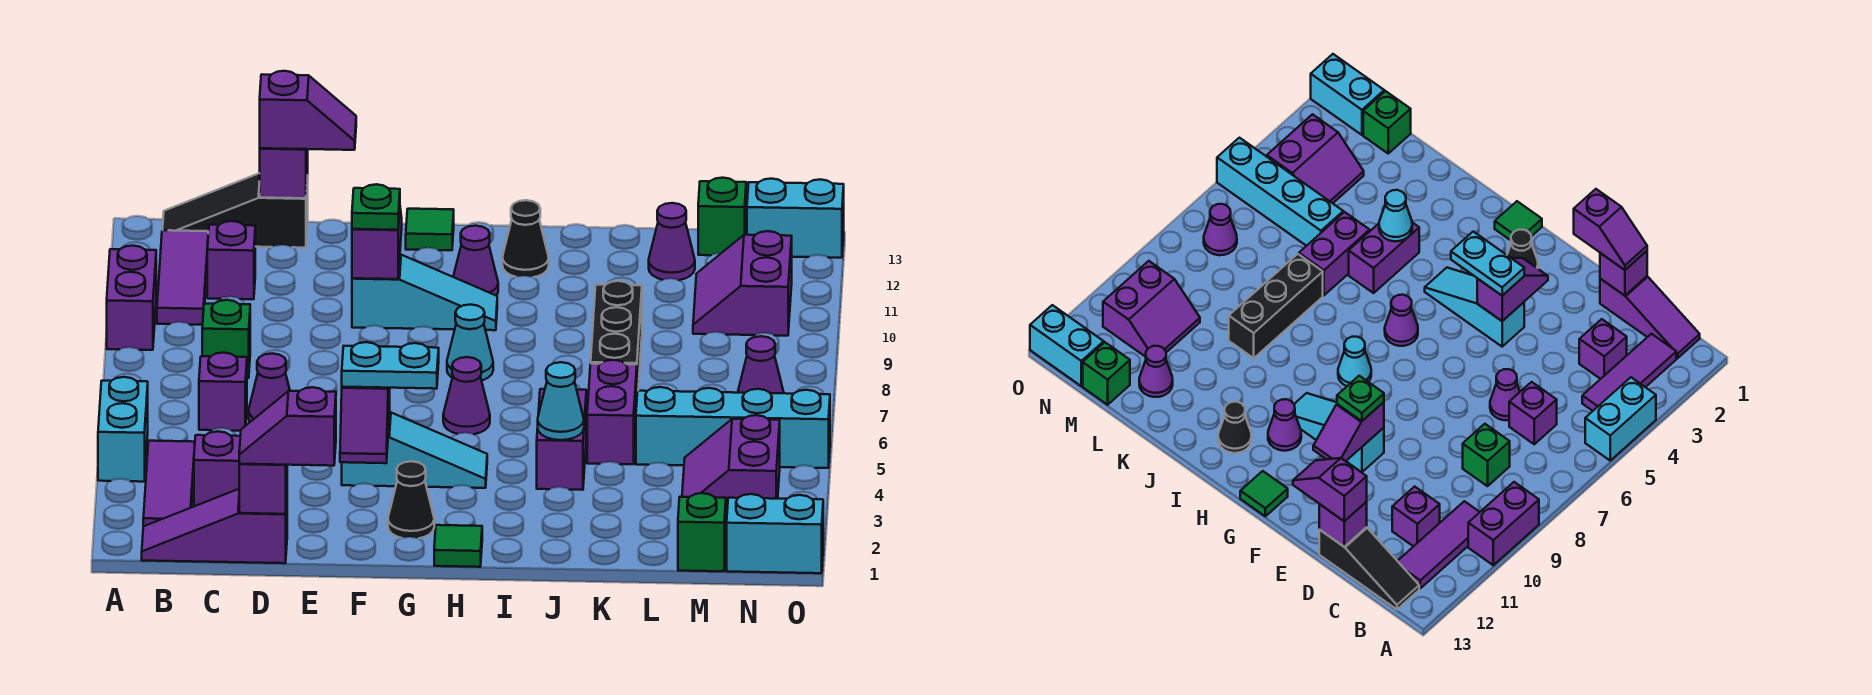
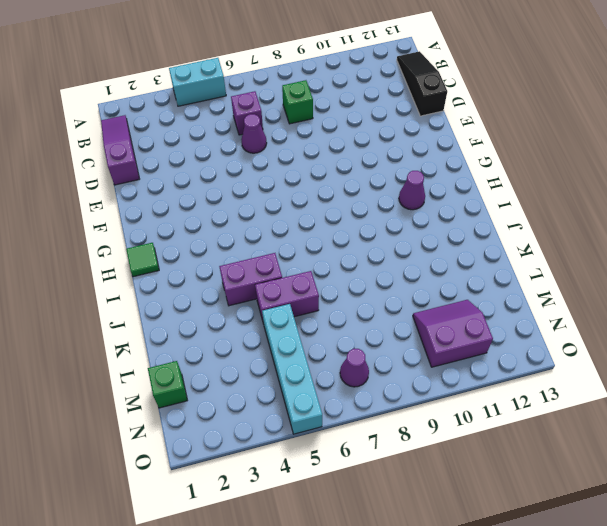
none -> purple brick A9:A10 level 1
none -> purple tile B2:B4 level 1
none -> purple tile B10:B12 level 1
none -> purple brick C3 level 1

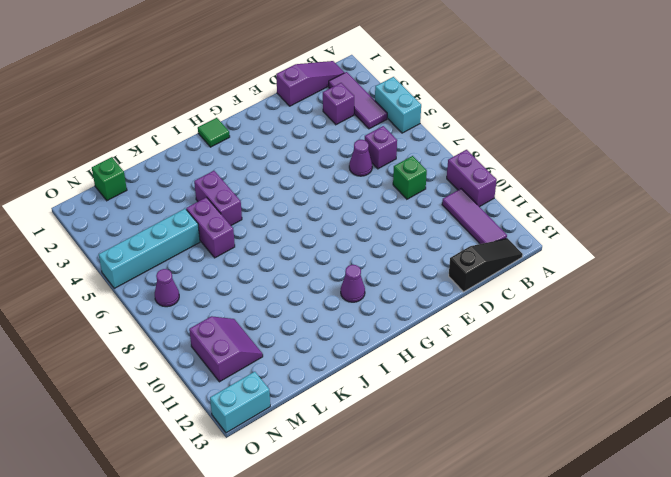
none -> purple brick C11 level 1
none -> cyan slope F4:H4 level 1 top F
none -> cyan slope F10:H10 level 1 top F
none -> black cone G2 level 1

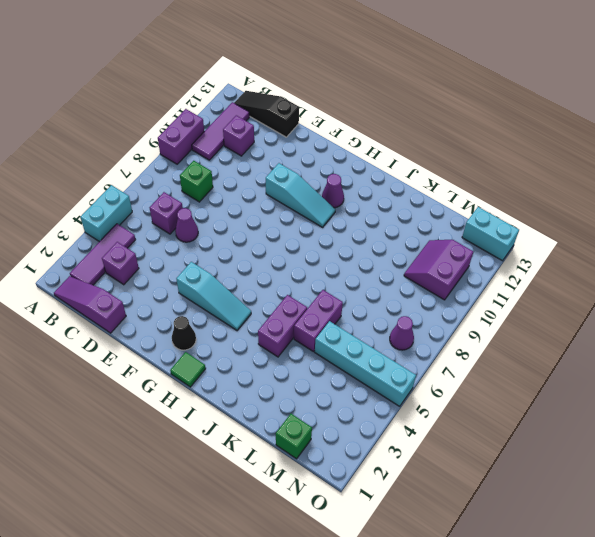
none -> green tile G13 level 1
none -> purple cone H6 level 1
none -> cyan cone H8 level 1
none -> black cone I12 level 1

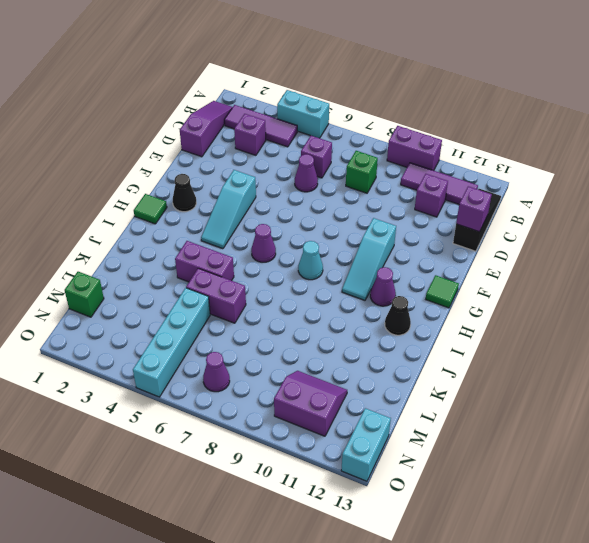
none -> black brick K7:K9 level 1
none -> purple cone L12 level 1
none -> purple slope M3:N4 level 1 top N
none -> green brick M13 level 1

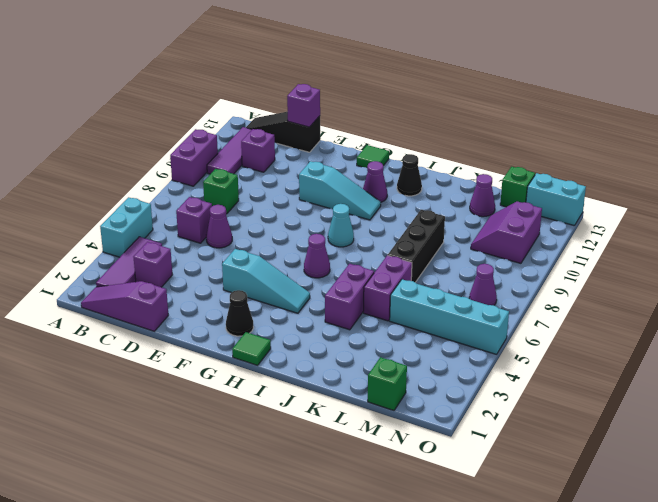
none -> purple slope M3:N4 level 1 top N
none -> cyan brick N1:O1 level 1
none -> purple brick D1 level 2
none -> purple slope F3:F4 level 2 top 4

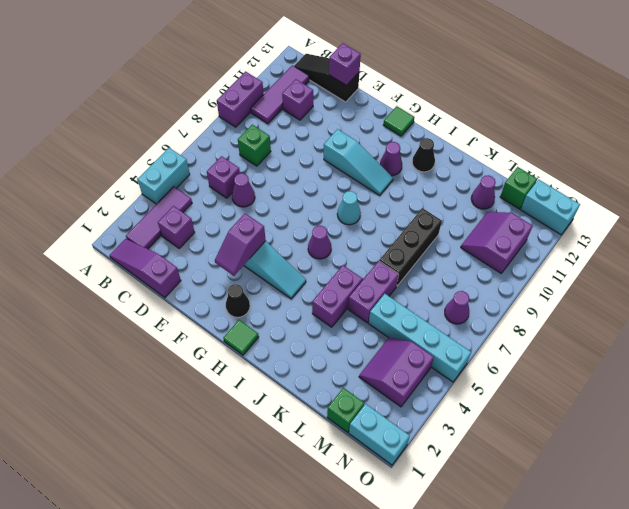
none -> purple brick D1 level 2
none -> purple slope F10:F11 level 2 top 10
none -> cyan cone J4 level 2
none -> purple slope D1:E1 level 3 top E

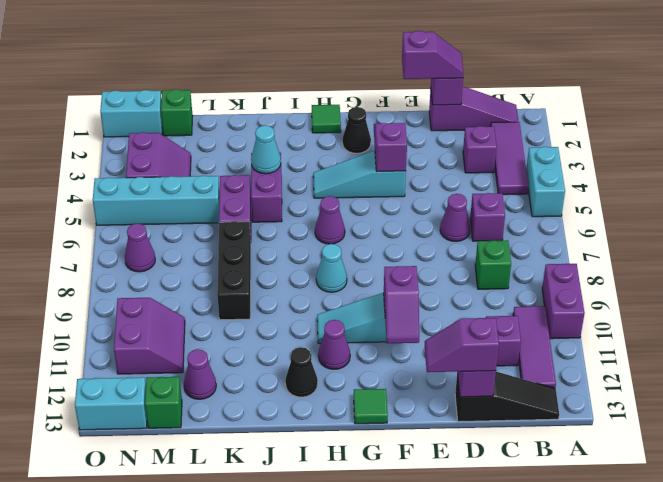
none -> cyan plate F4:G4 level 3
none -> green plate F10 level 3

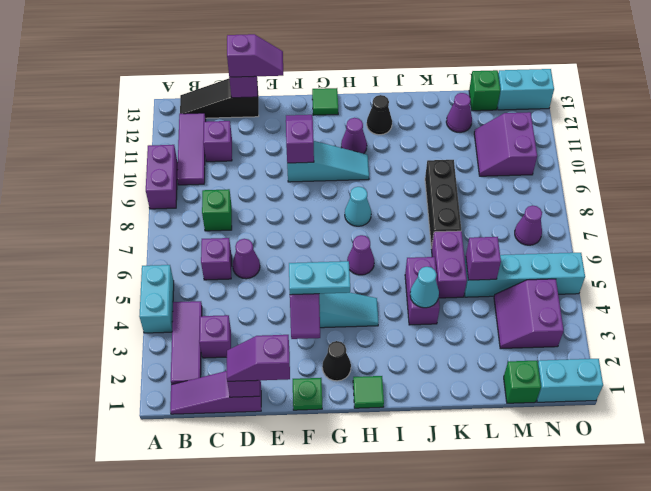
green plate F1 level 1 -> green plate F10 level 3
purple brick L5 level 2 -> none

